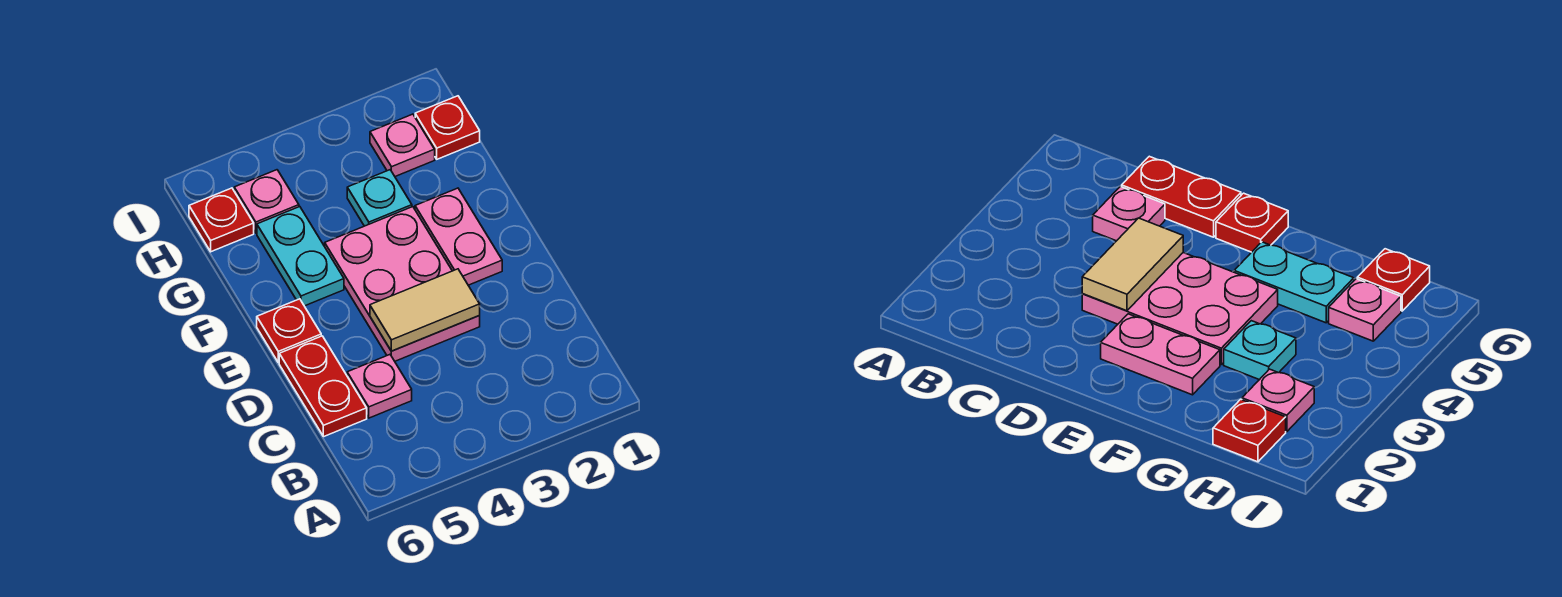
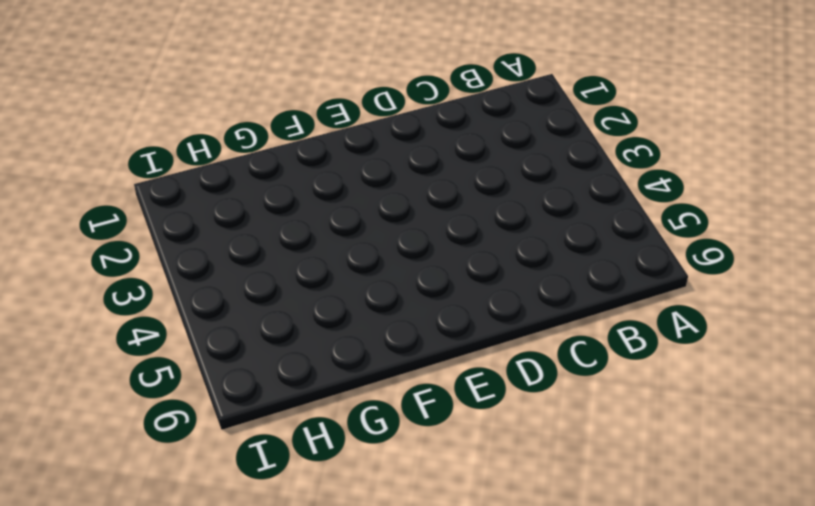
none -> pink plate C5 level 1
none -> red plate C6:D6 level 1
none -> pink plate D3:F4 level 1

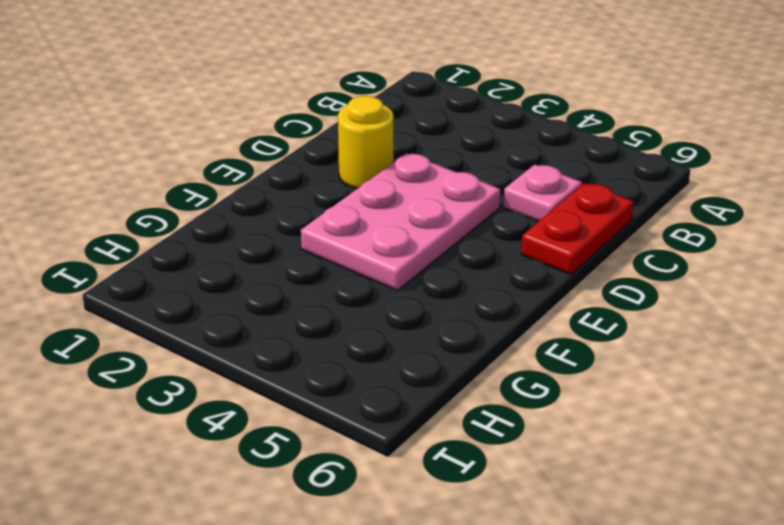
yellow round brick D2 level 1 -> none
none -> pink plate E2:F2 level 1
none -> red plate E6 level 1
none -> cyan plate F5:G5 level 1

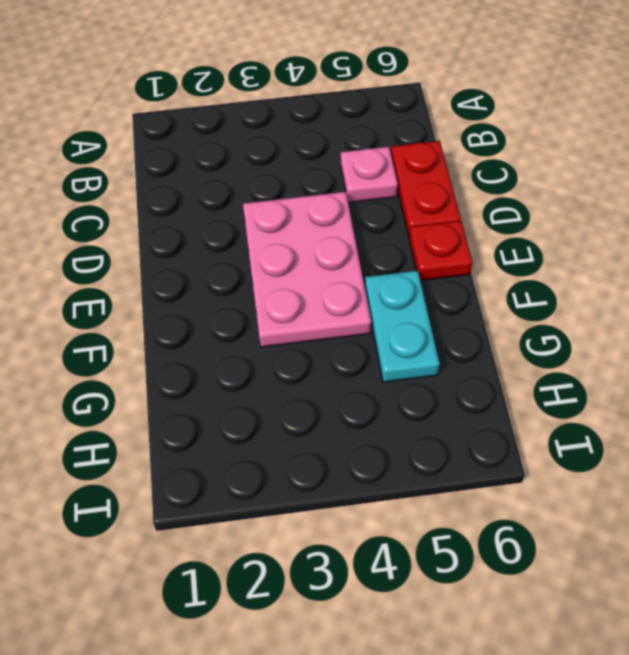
none -> pink plate E2:F2 level 1
none -> cyan plate G3 level 1
none -> red plate H1 level 1

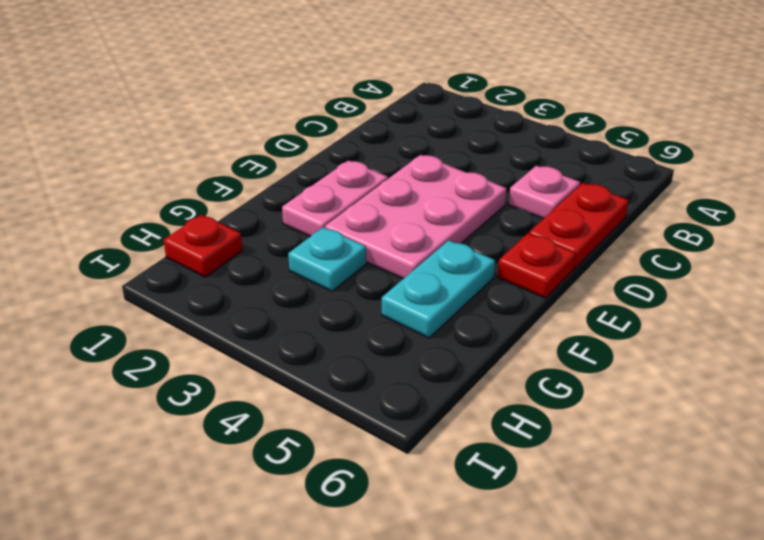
none -> pink plate H2 level 1
none -> pink plate H5 level 1
none -> red plate H6 level 1

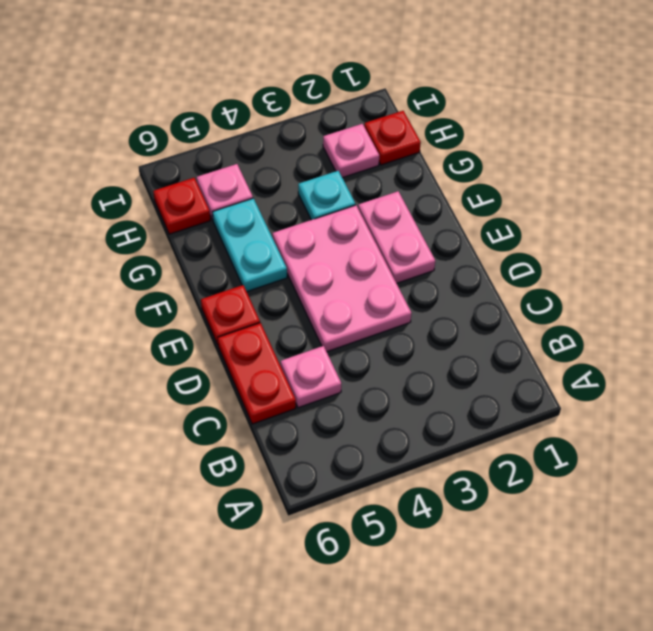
none -> tan tile D3:D4 level 2

